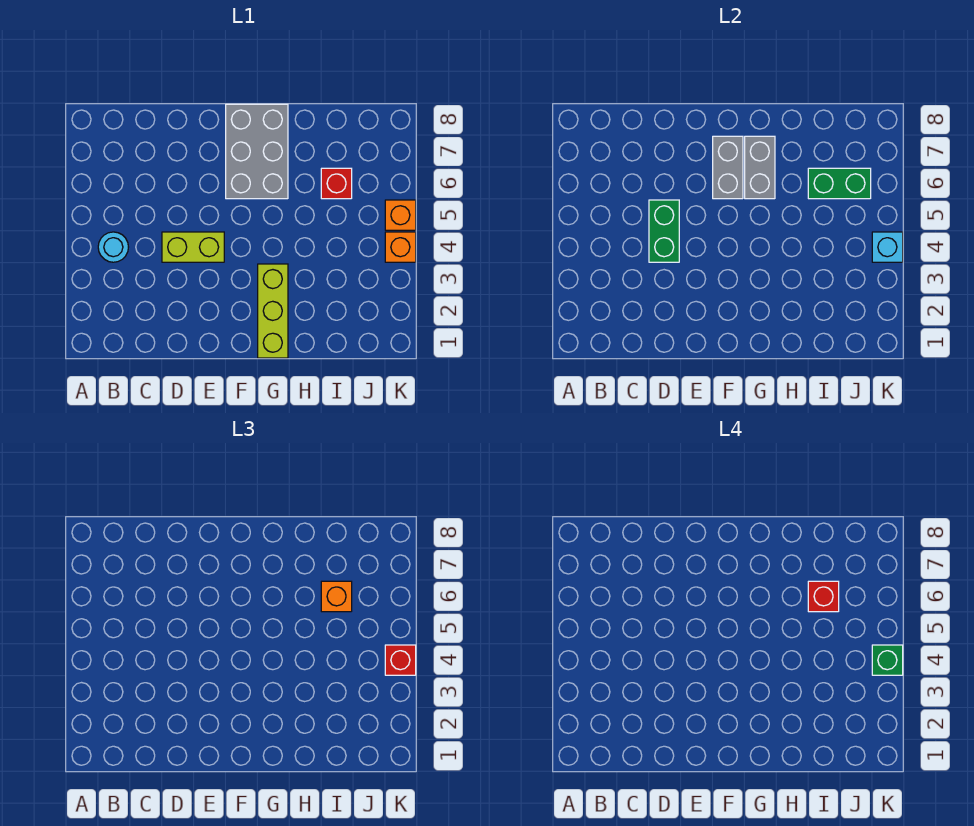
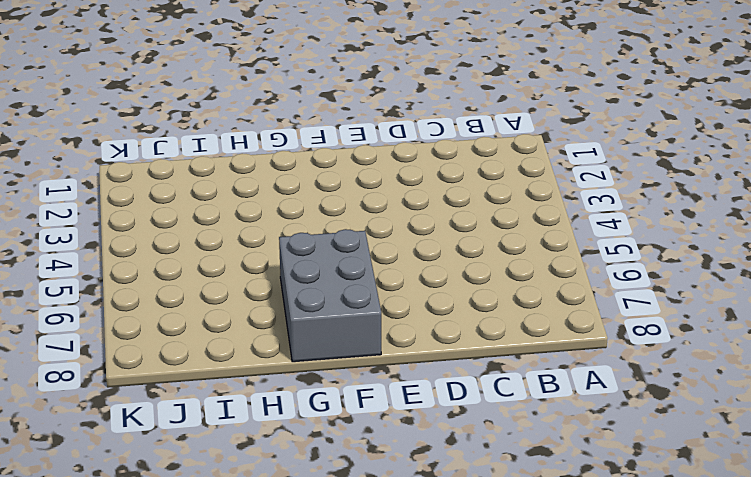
none -> cyan round brick B4 level 1
none -> lime brick D4:E4 level 1
none -> lime brick G1:G3 level 1

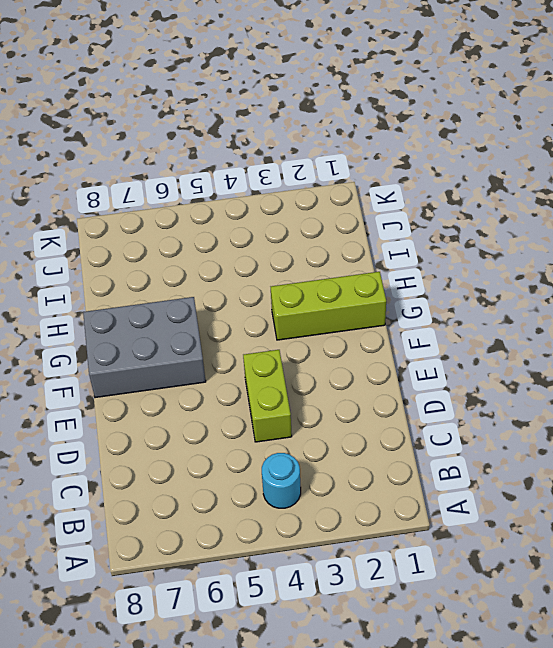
none -> red brick I6 level 1
none -> orange brick K4 level 1
none -> orange brick K5 level 1

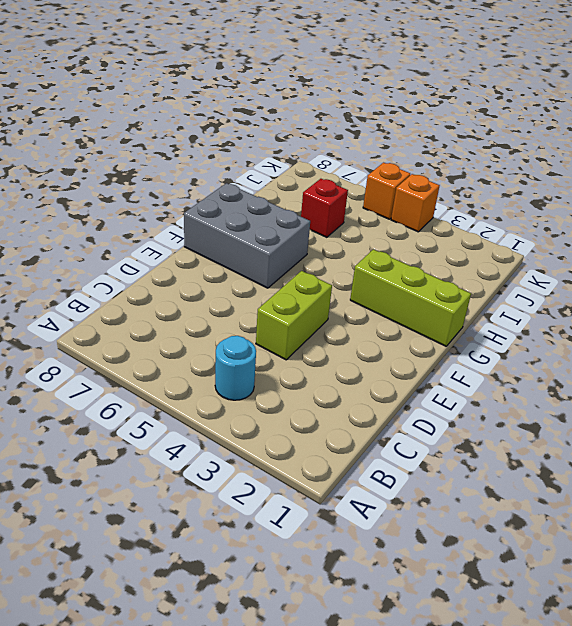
none -> green brick D4:D5 level 2
none -> grey brick F6:F7 level 2
none -> grey brick G6:G7 level 2

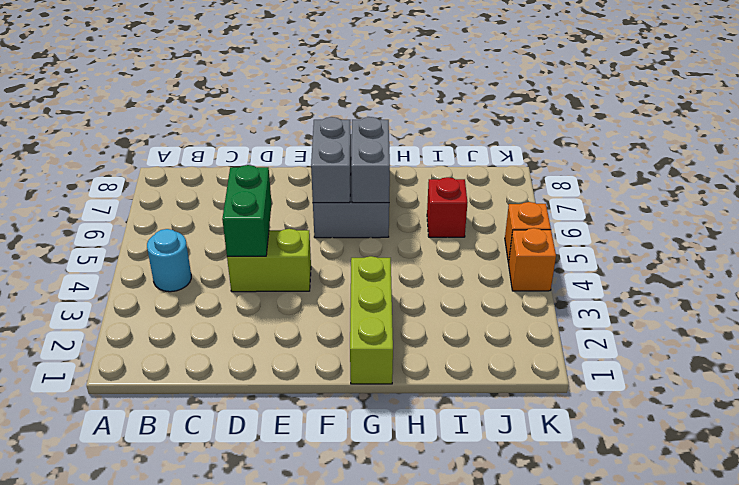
none -> green brick I6:J6 level 2
none -> cyan brick K4 level 2
none -> orange brick I6 level 3

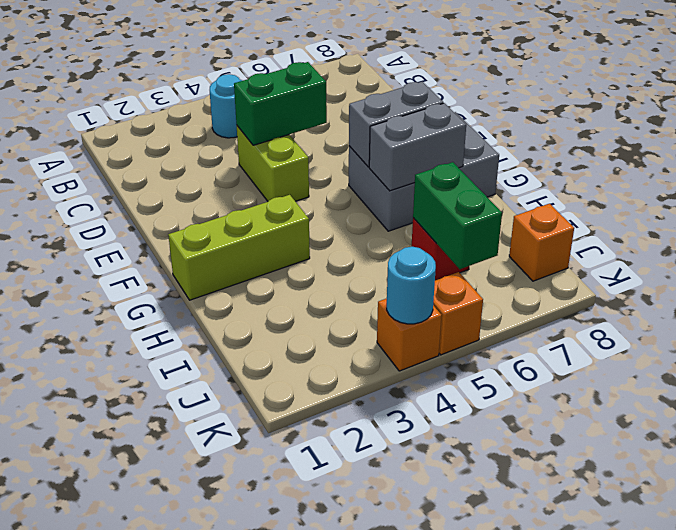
orange brick J8 level 1 -> orange brick I6 level 3
cyan round brick K4 level 2 -> cyan brick K4 level 2
none -> red brick K4 level 3
none -> red brick I6 level 4
none -> green brick K4 level 4

